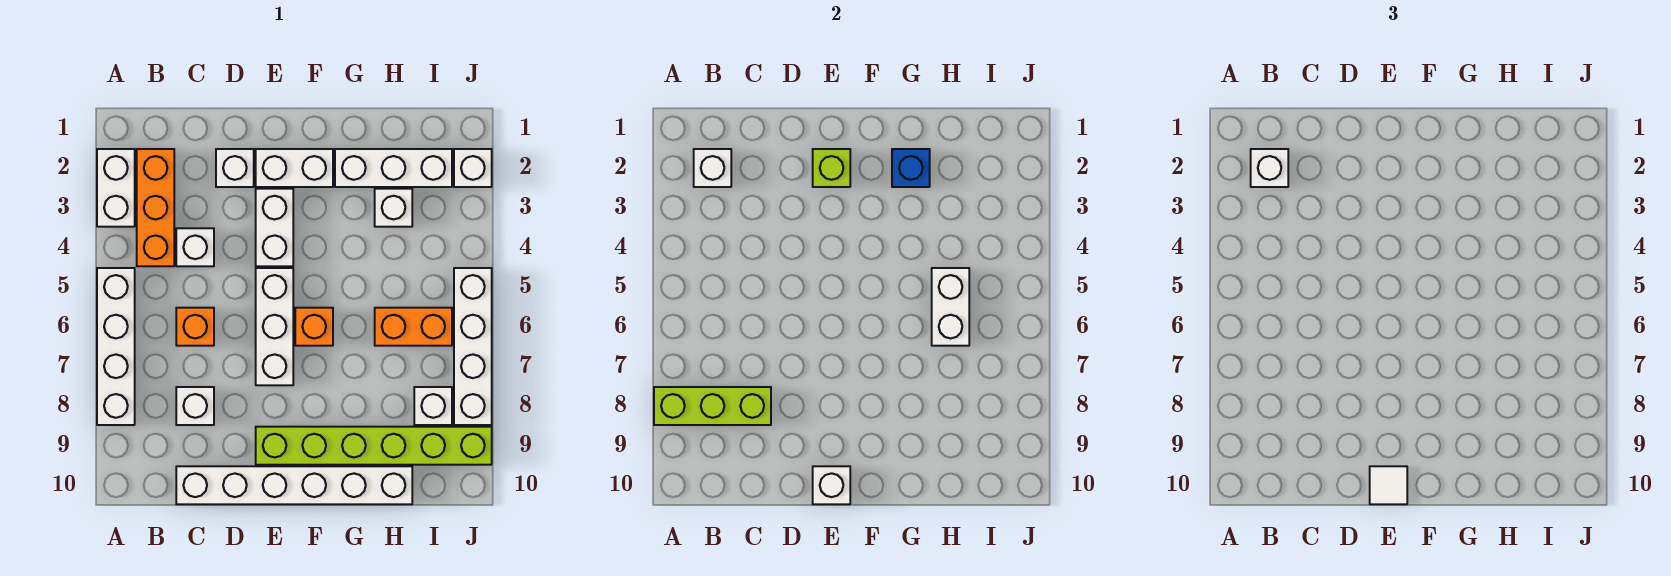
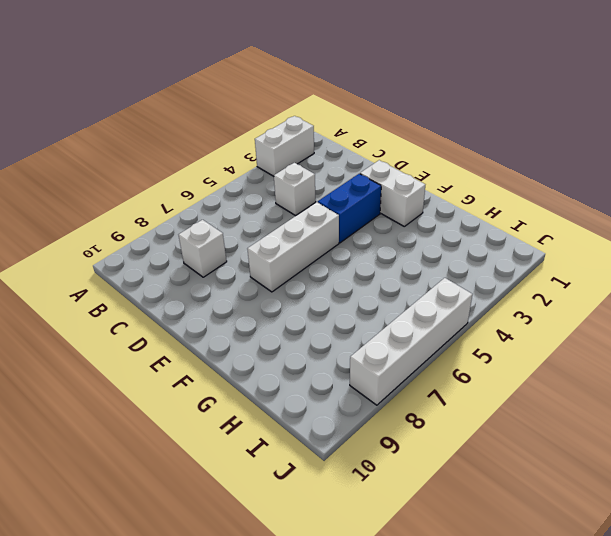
blue brick E3:E4 level 1 -> white brick E3:E4 level 1
none -> white brick A5:A8 level 1
none -> orange brick B2:B4 level 1
none -> orange brick C6 level 1

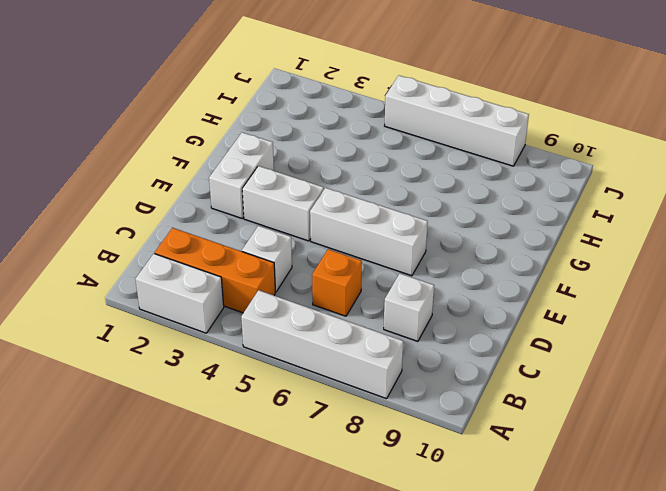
none -> white brick C10:H10 level 1
none -> white brick D2 level 1
none -> lime brick E9:J9 level 1

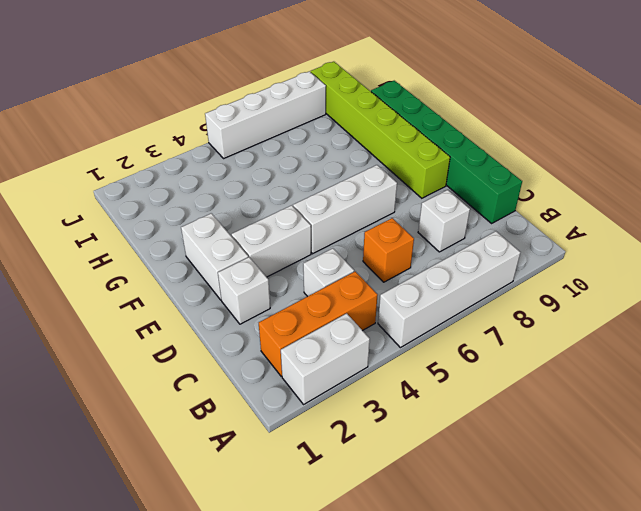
green brick C10:H10 level 1 -> white brick C10:H10 level 1
none -> orange brick F6 level 1
none -> white brick G2:I2 level 1
none -> white brick H3 level 1

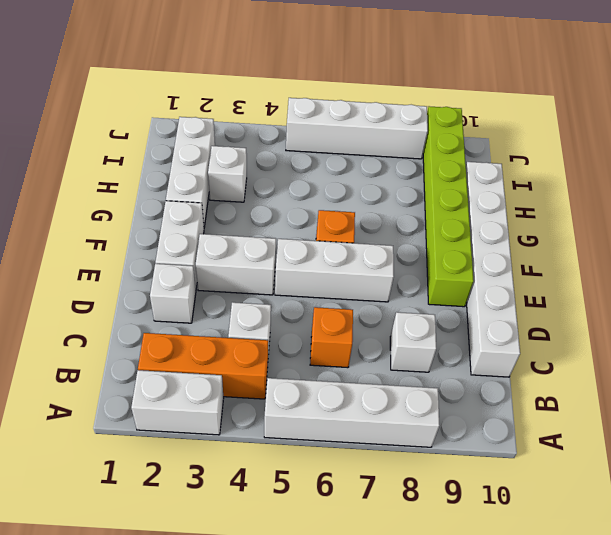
none -> orange brick H6:I6 level 1
none -> white brick I8 level 1
none -> white brick J2 level 1

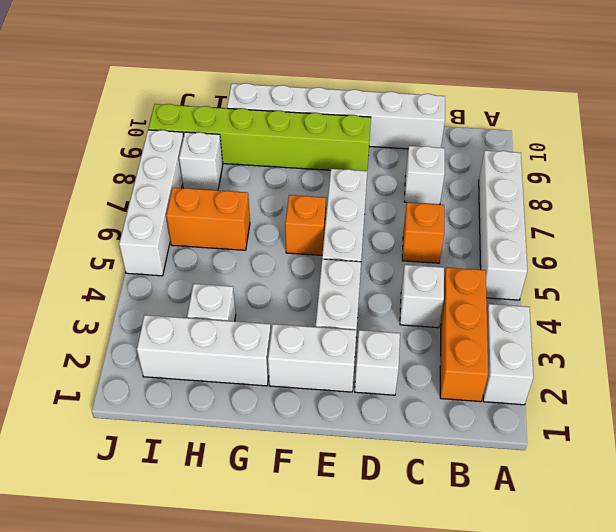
none -> white brick J2 level 1
none -> lime brick A8:C8 level 2
none -> white brick B2 level 2

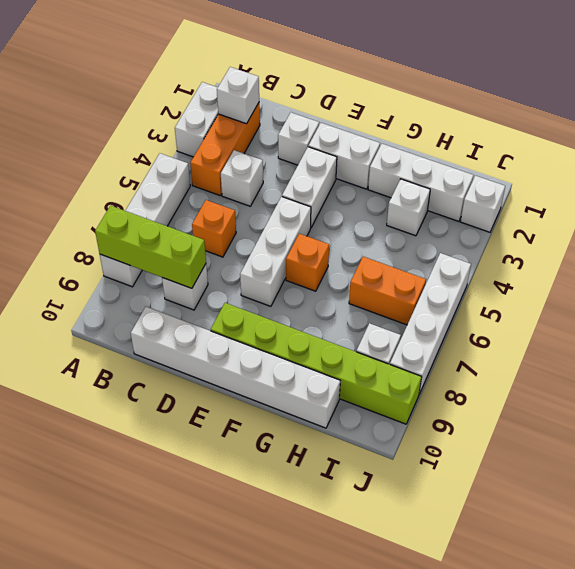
none -> lime brick E2 level 2
none -> white brick E10 level 2
none -> blue brick G2 level 2

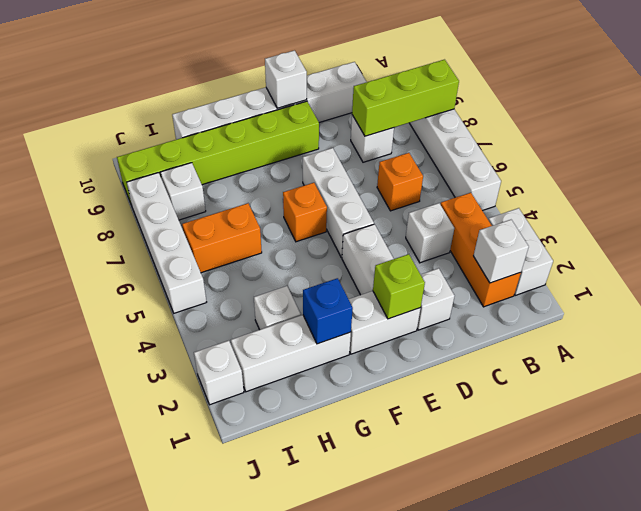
none -> white brick H5:H6 level 2
none -> white brick B2 level 3
none -> white tile E10 level 3

